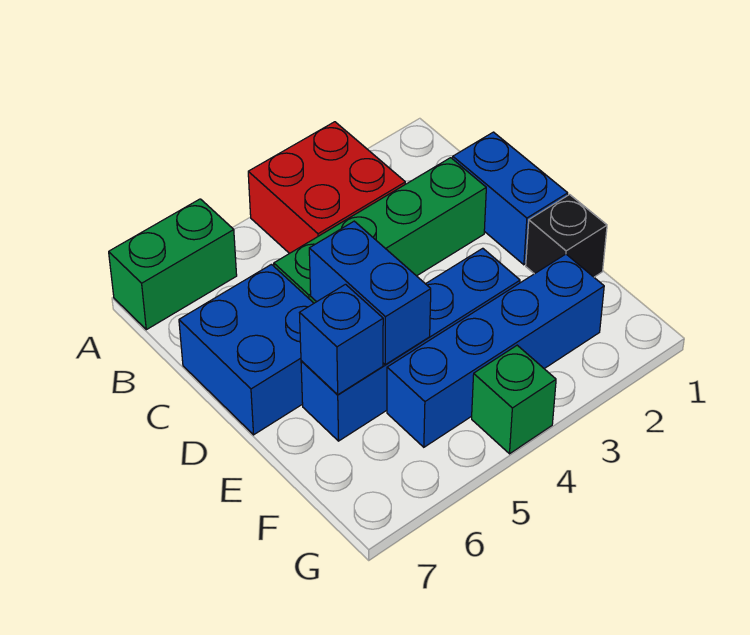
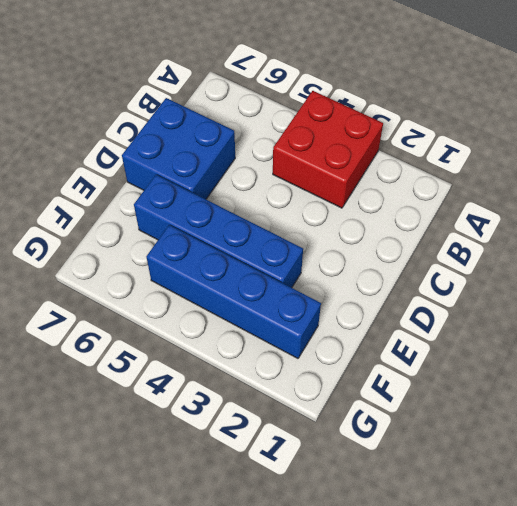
none -> green brick A6:A7 level 1
none -> blue brick C1:D1 level 1

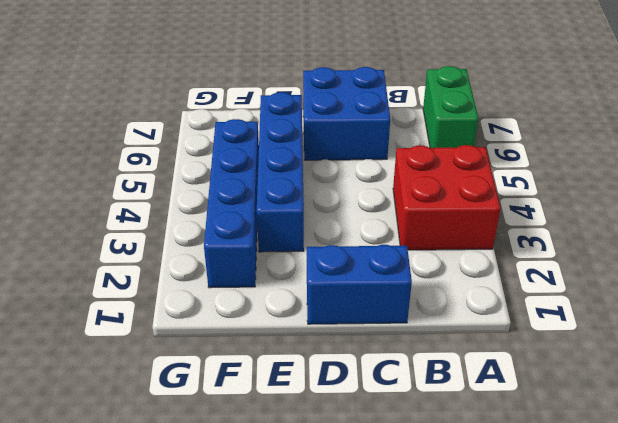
none -> green brick C2:C5 level 1
none -> black brick E1 level 1

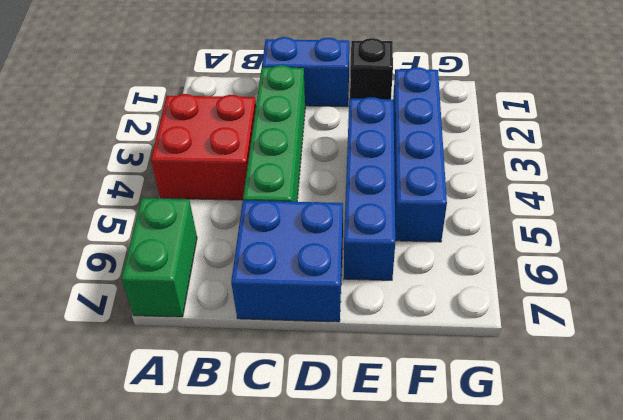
none -> green brick G4 level 1
none -> blue brick D5:E5 level 2

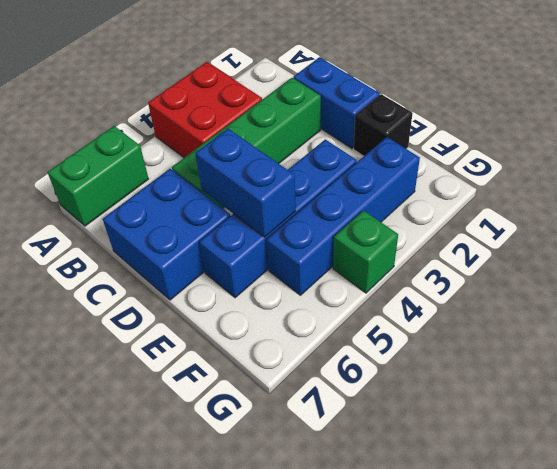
none -> blue brick E6 level 2

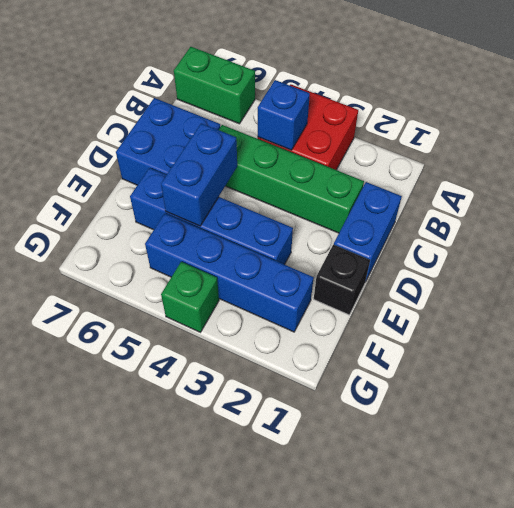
blue brick B4 level 2 -> blue brick E6 level 2

